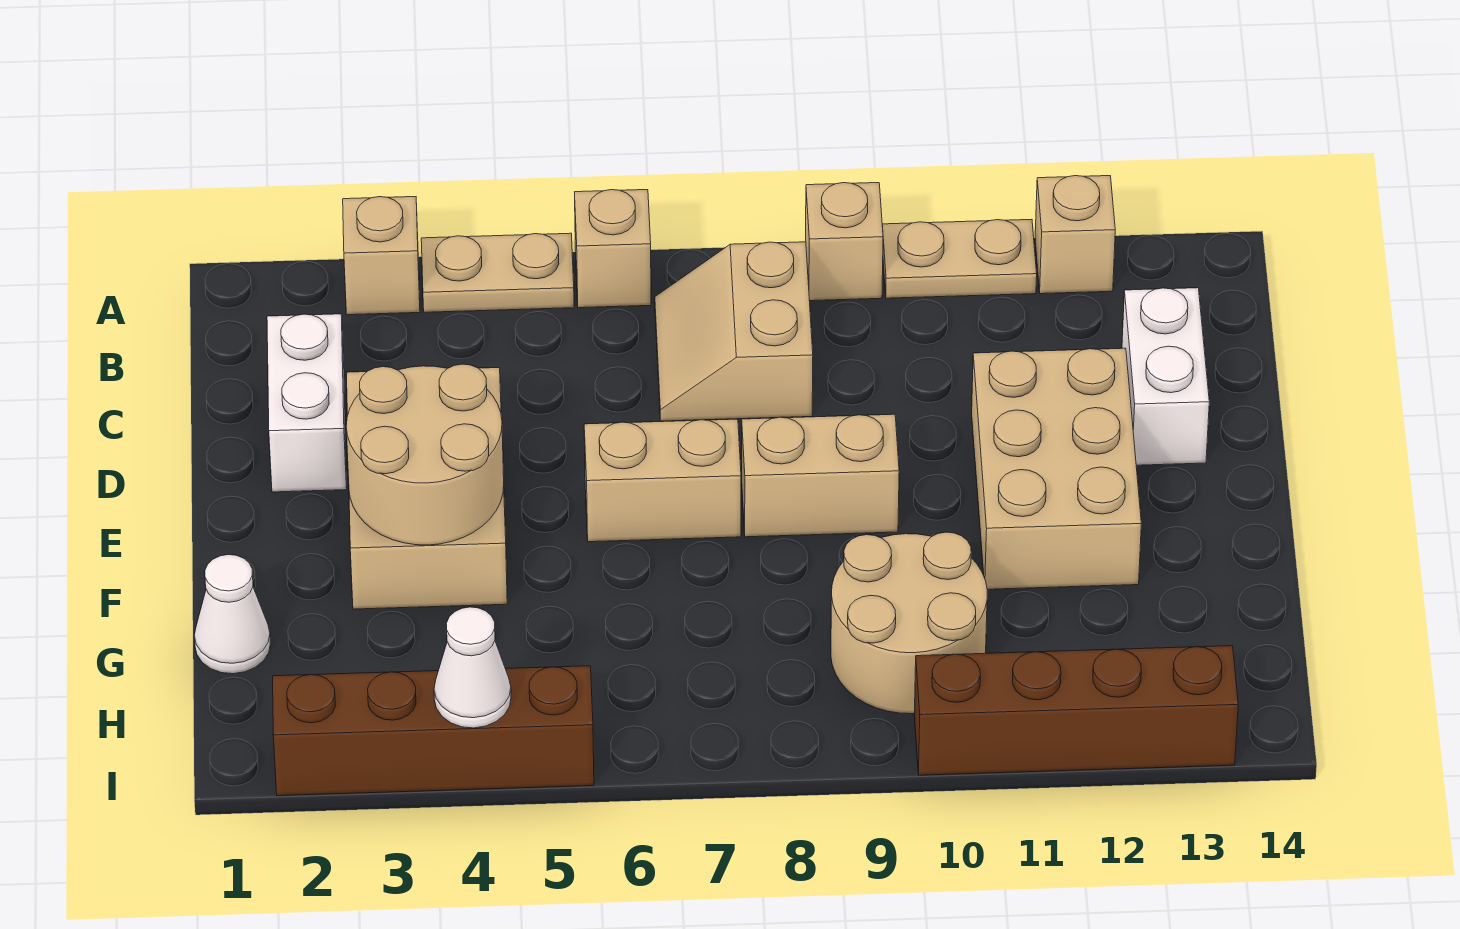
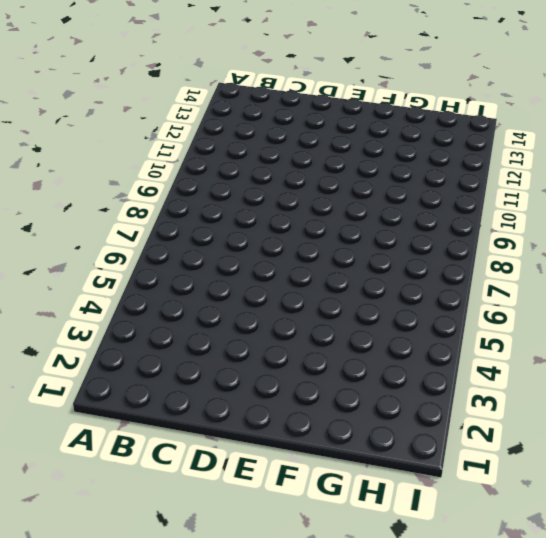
none -> tan brick A3 level 1
none -> tan plate A4:A5 level 1
none -> tan brick A6 level 1

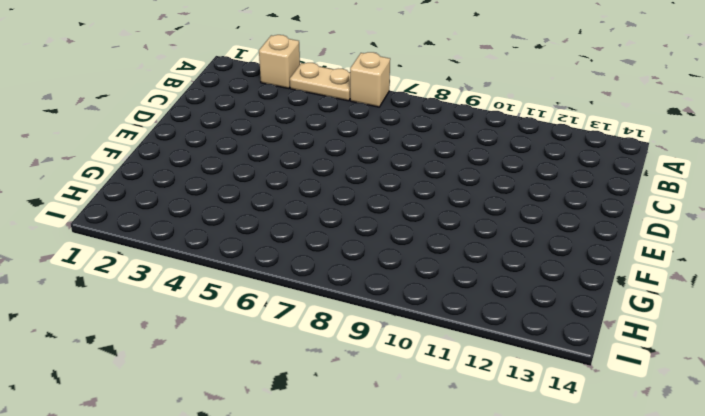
none -> tan brick A9 level 1
none -> tan plate A10:A11 level 1
none -> tan brick A12 level 1

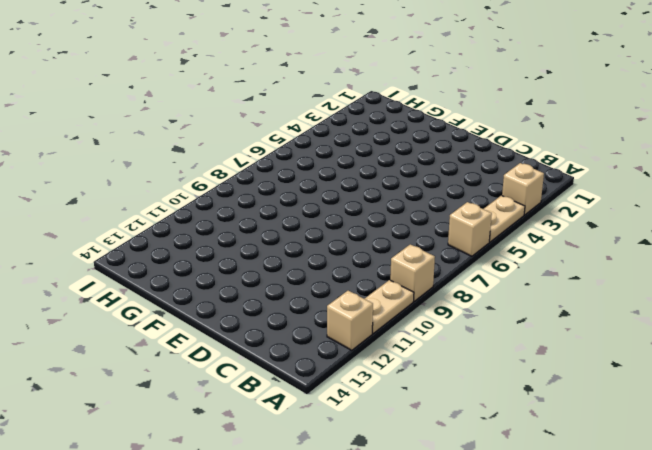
none -> tan slope B7:C8 level 1 top 8
none -> white brick C2:D2 level 1
none -> white brick C13:D13 level 1

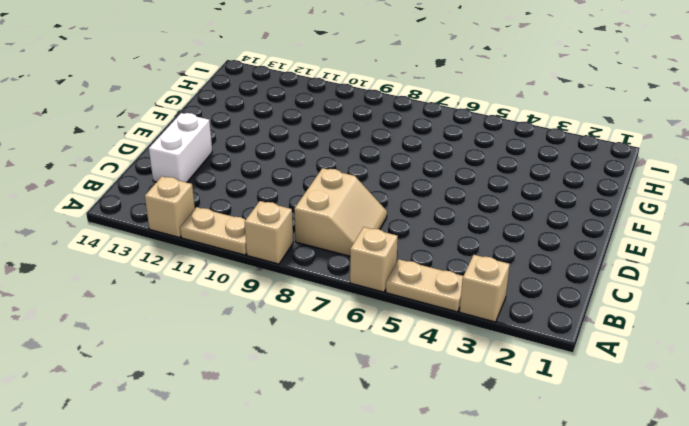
none -> white brick C2:D2 level 1
none -> tan brick D3:F4 level 1
none -> tan brick D11:F12 level 1

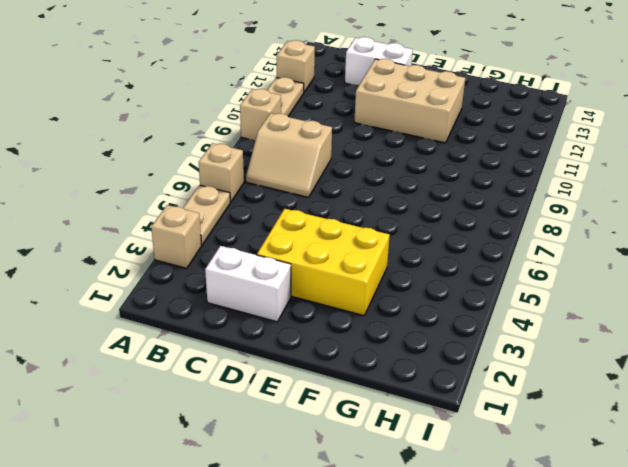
yellow brick D3:F4 level 1 -> tan brick D3:F4 level 1
none -> tan brick E6:E7 level 1
none -> tan brick E8:E9 level 1
none -> white cone G1 level 1

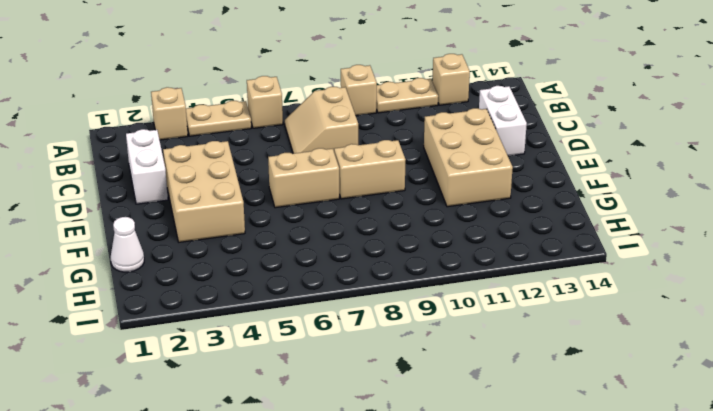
none -> tan round brick G9:H10 level 1
none -> brown brick I2:I5 level 1
none -> brown brick I10:I13 level 1

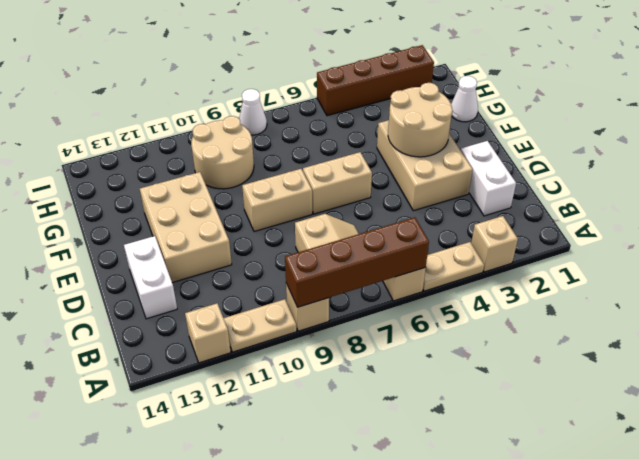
brown brick A6:A9 level 2 -> brown brick I10:I13 level 1
white cone I8 level 1 -> white cone I4 level 2

